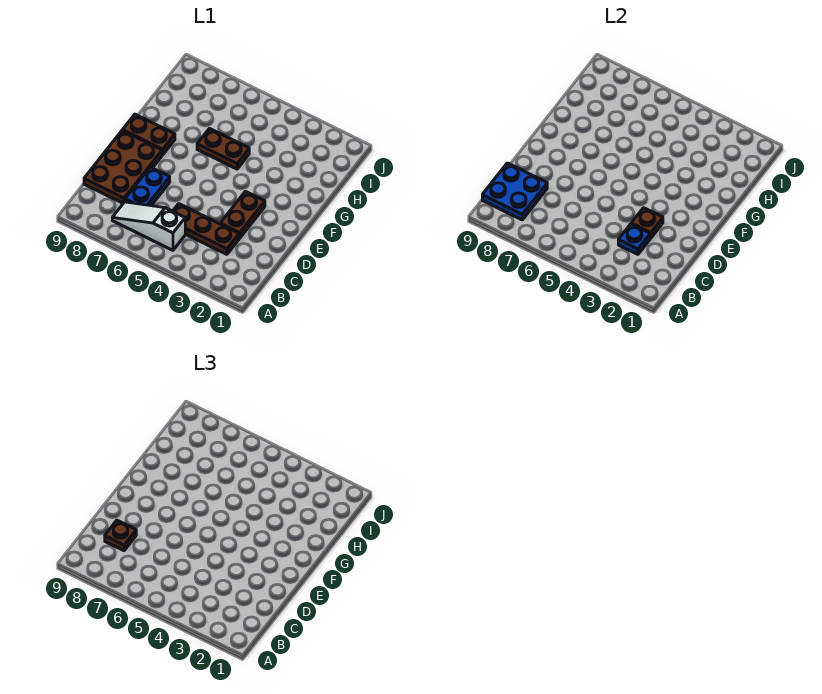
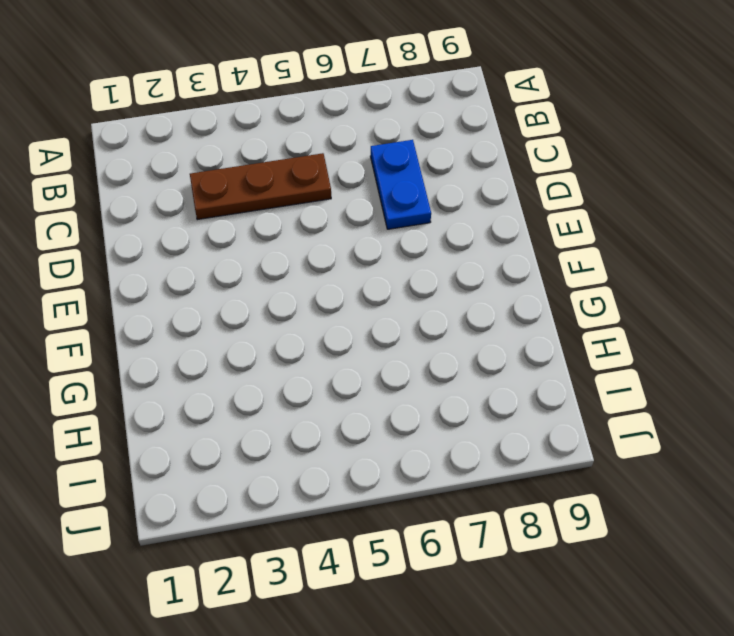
none -> white slope B5:B7 level 1 top 5
none -> brown plate C8:E9 level 1

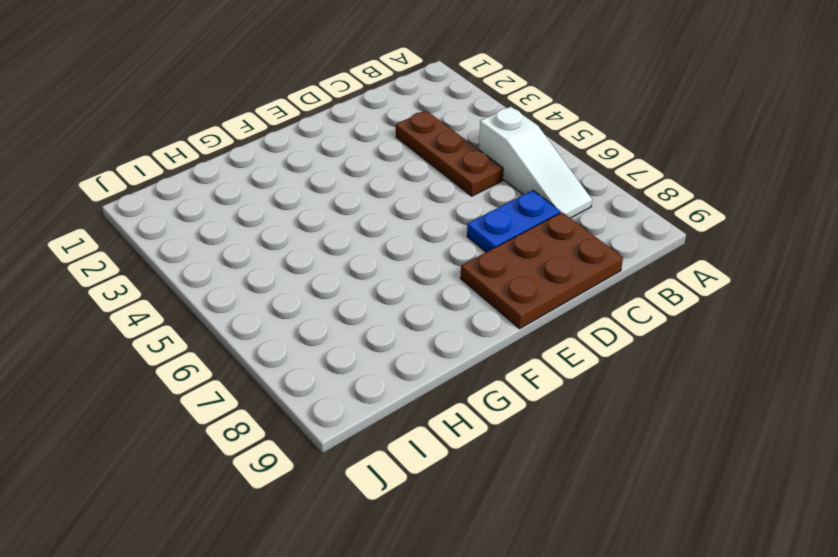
none -> brown plate D3:E3 level 1
none -> brown plate F8:F9 level 1

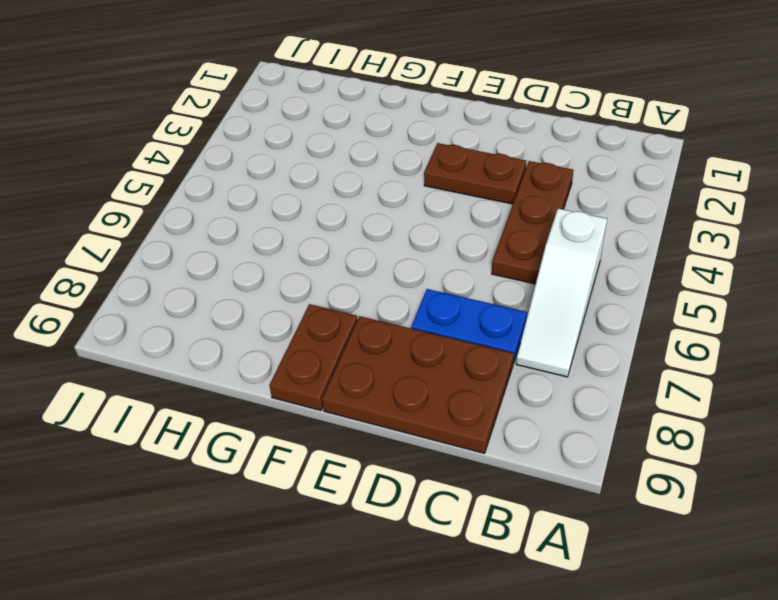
none -> brown plate G5:G6 level 1
none -> blue plate B8:C9 level 2

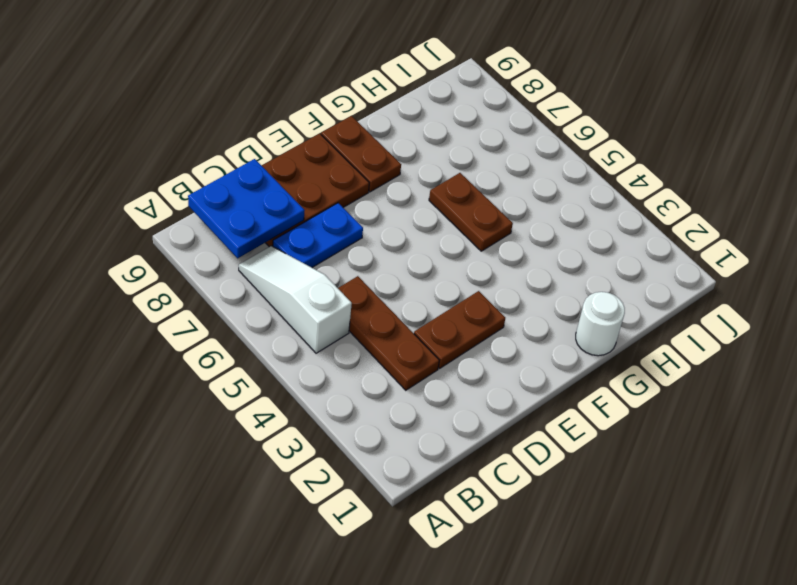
white round brick G1 level 1 -> none
none -> blue plate C3 level 2
none -> brown plate D3 level 2

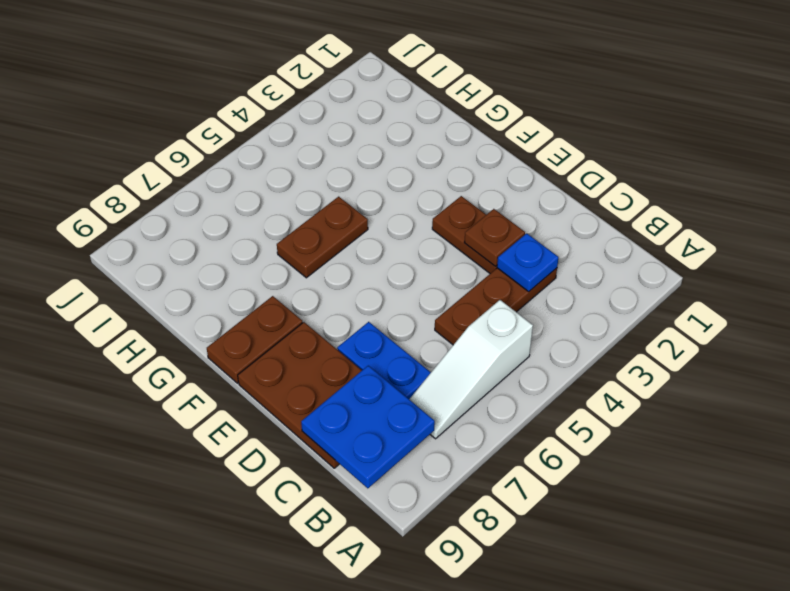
none -> brown plate C8 level 3

